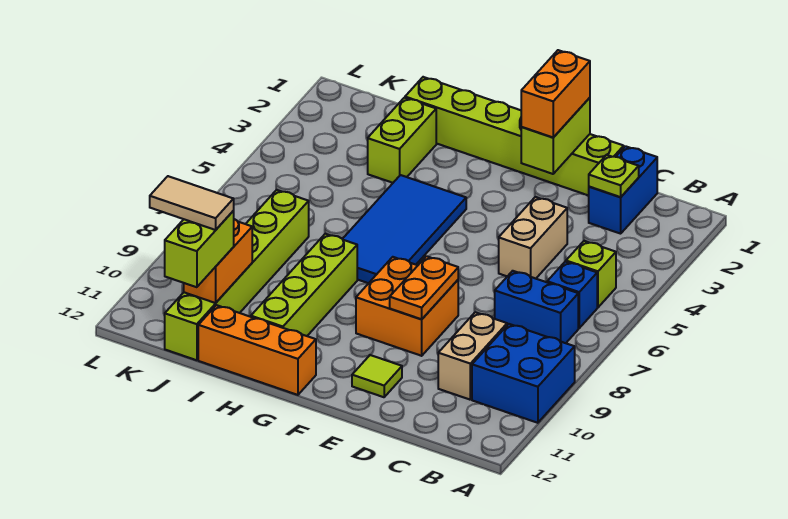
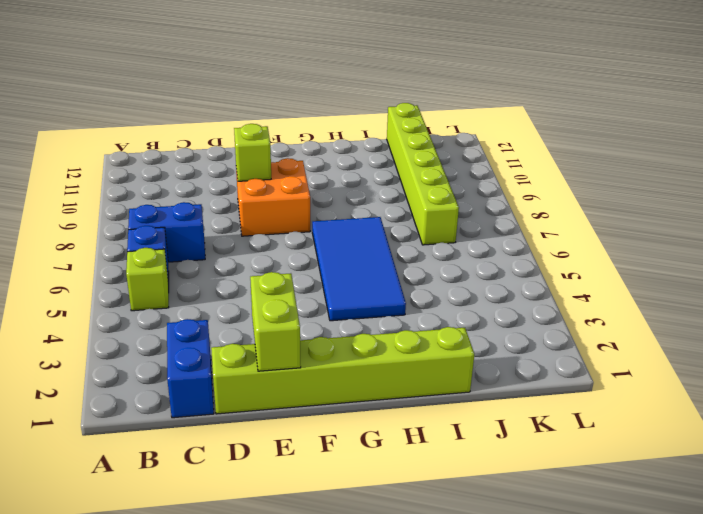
lime brick E9 level 2 -> orange plate E8:E9 level 2
none -> blue brick A9:B10 level 1
none -> tan brick C9:C10 level 1
none -> tan brick D4:D5 level 1

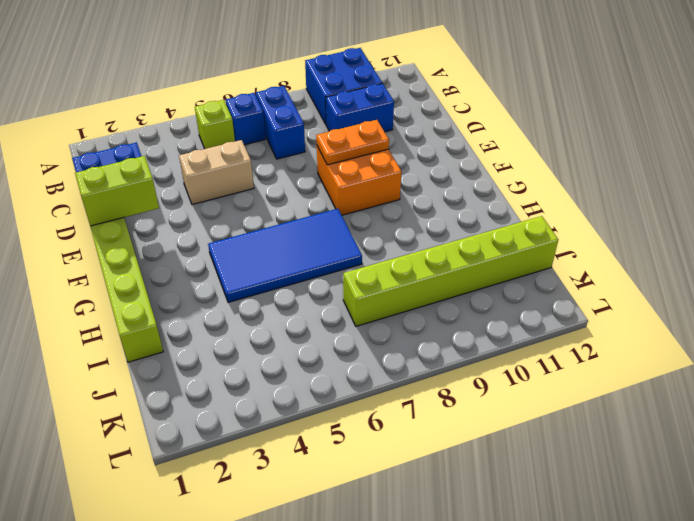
blue brick C9:C10 level 1 -> tan brick C9:C10 level 1
none -> lime tile E11 level 1
none -> orange brick G12:I12 level 1
none -> lime brick H8:H11 level 1

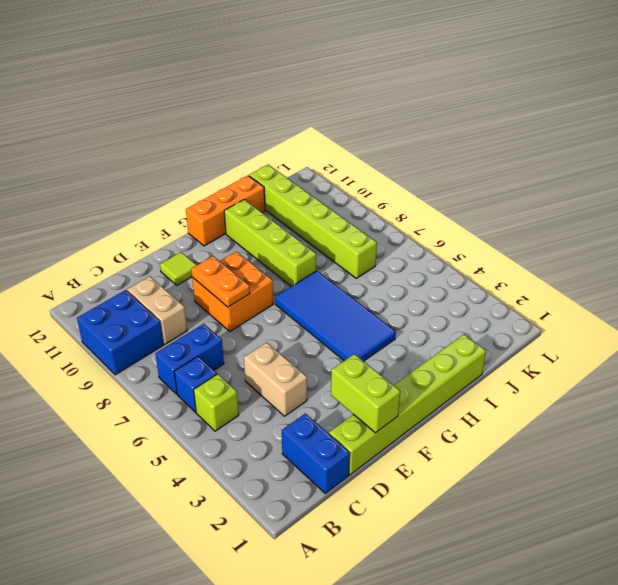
none -> lime brick I2:I3 level 1
none -> lime plate C2 level 2
none -> orange brick J10:J11 level 2

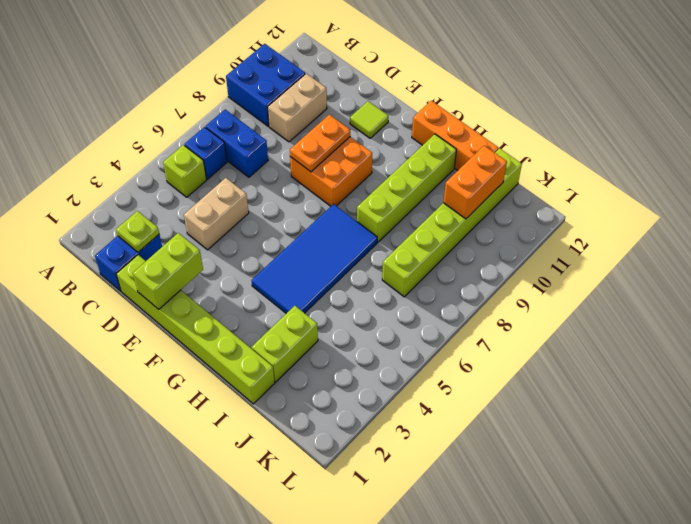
none -> orange brick E1:E2 level 3
none -> lime brick J11:J12 level 3
none -> tan tile J11:K11 level 4

